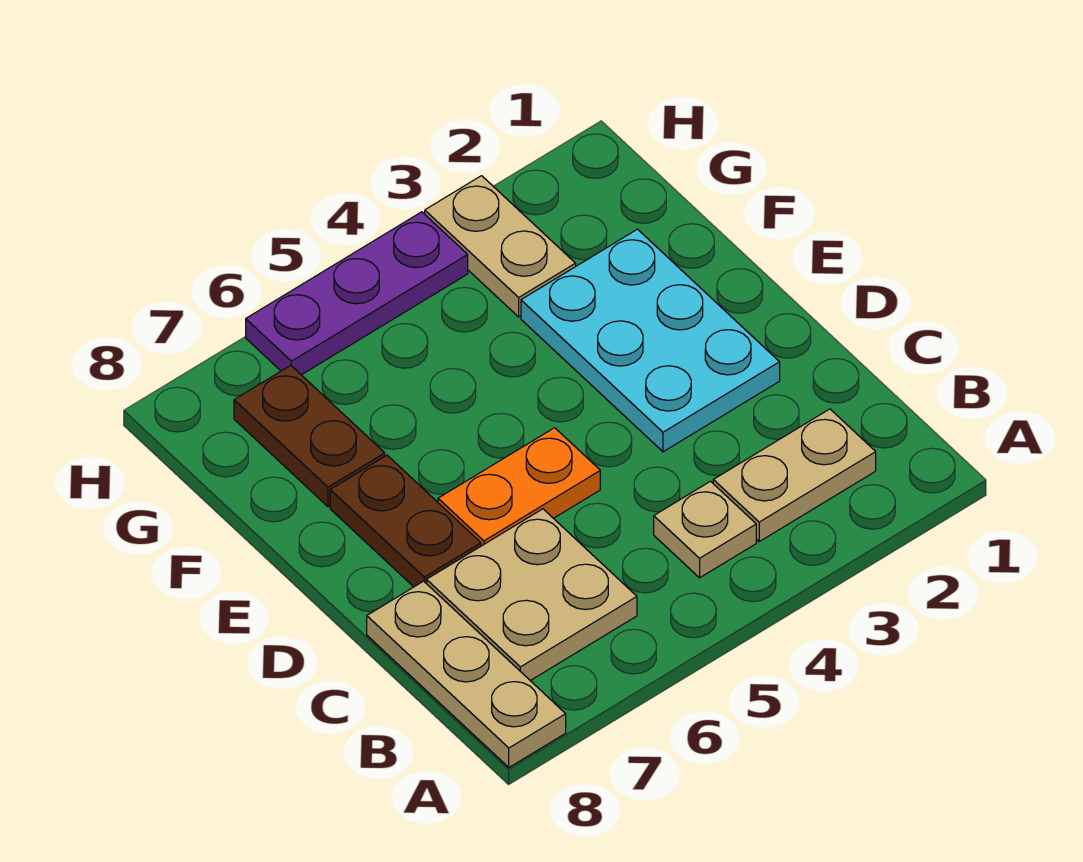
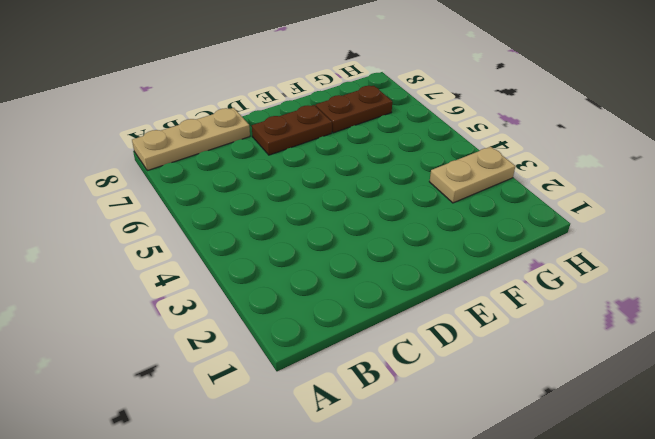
none -> tan plate B2:B3 level 1
none -> tan plate B4 level 1

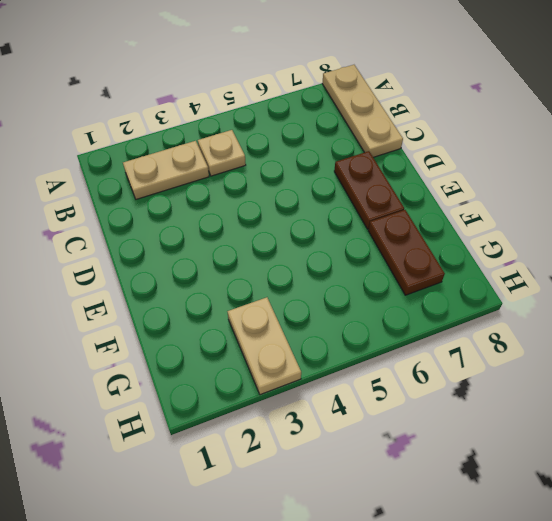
none -> tan plate B6:C7 level 1
none -> cyan plate D2:F3 level 1

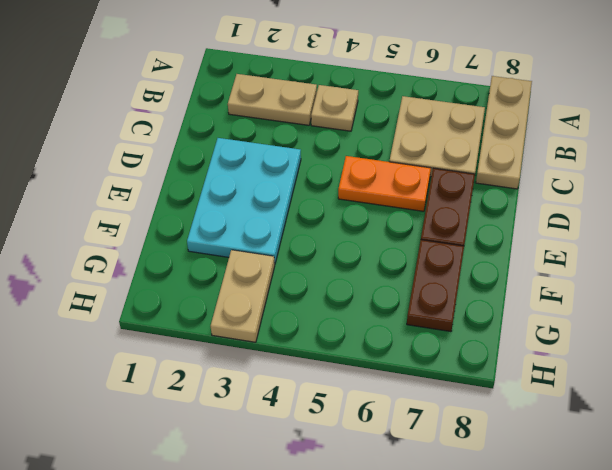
none -> purple plate H4:H6 level 1

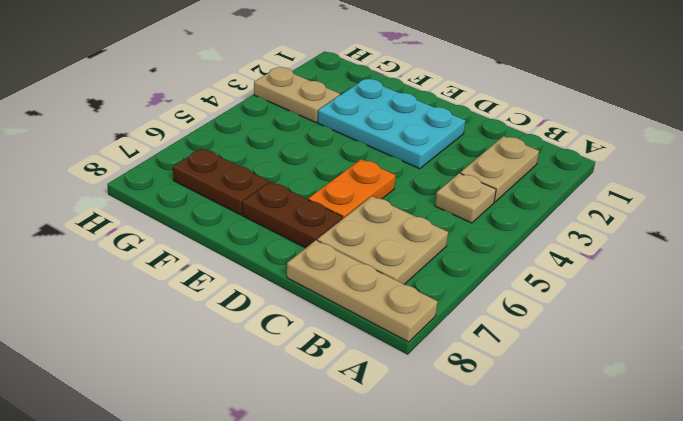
none -> purple plate H4:H6 level 1

